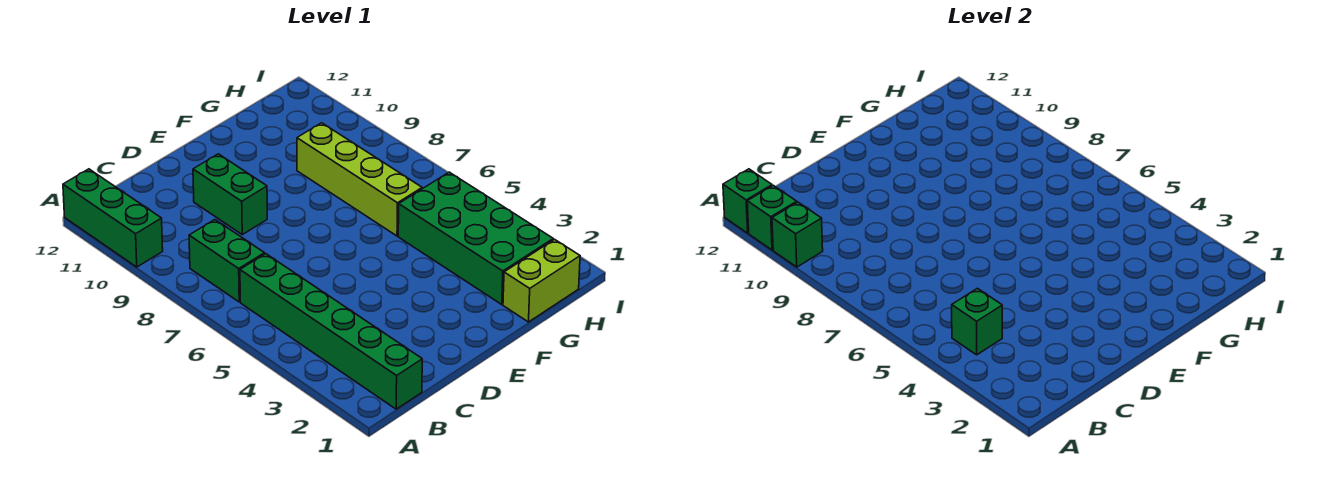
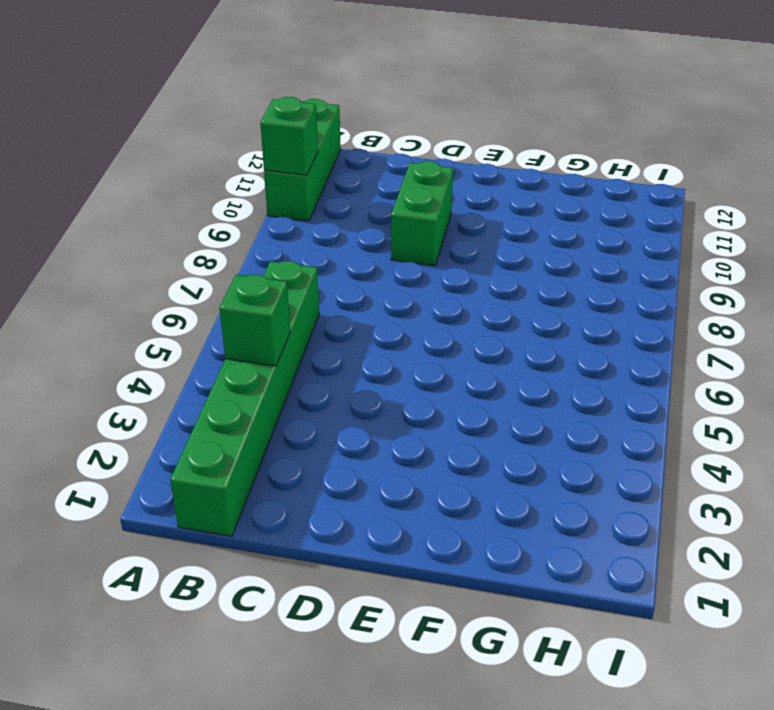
none -> green brick B7:B8 level 1
none -> lime brick G1:H1 level 1

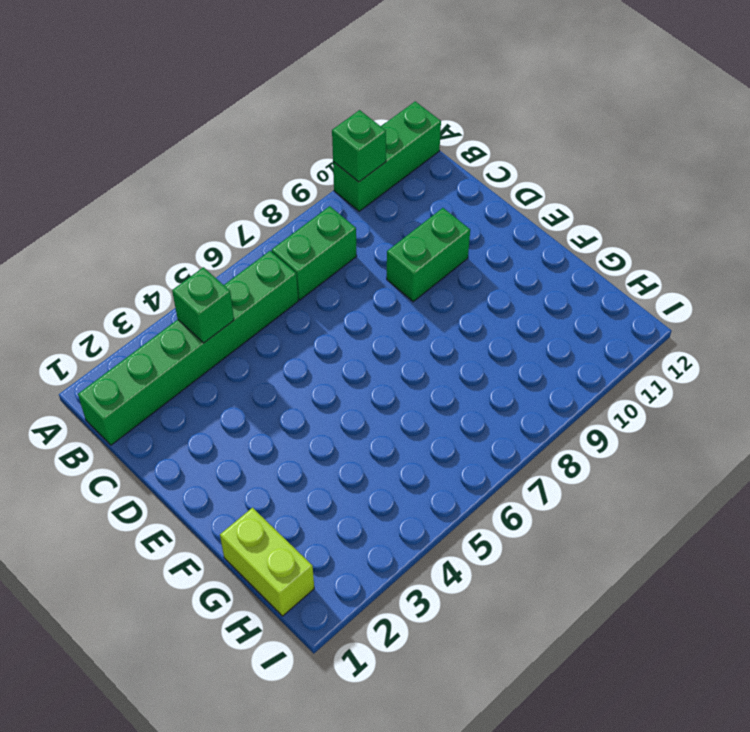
none -> green brick G2:H5 level 1
none -> lime brick G6:G9 level 1

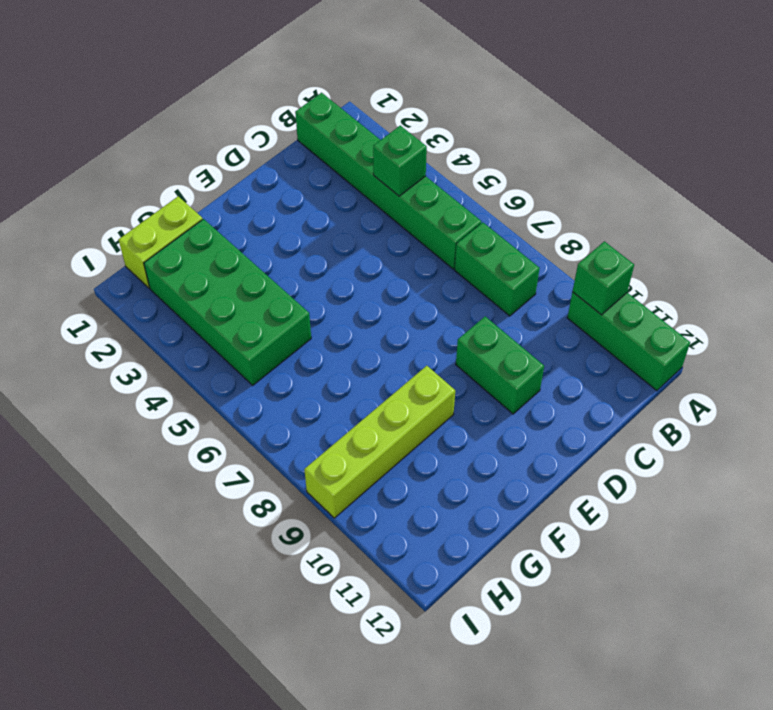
lime brick F9:I9 level 1 -> lime brick G6:G9 level 1
none -> green brick A11 level 2
none -> green brick A12 level 2

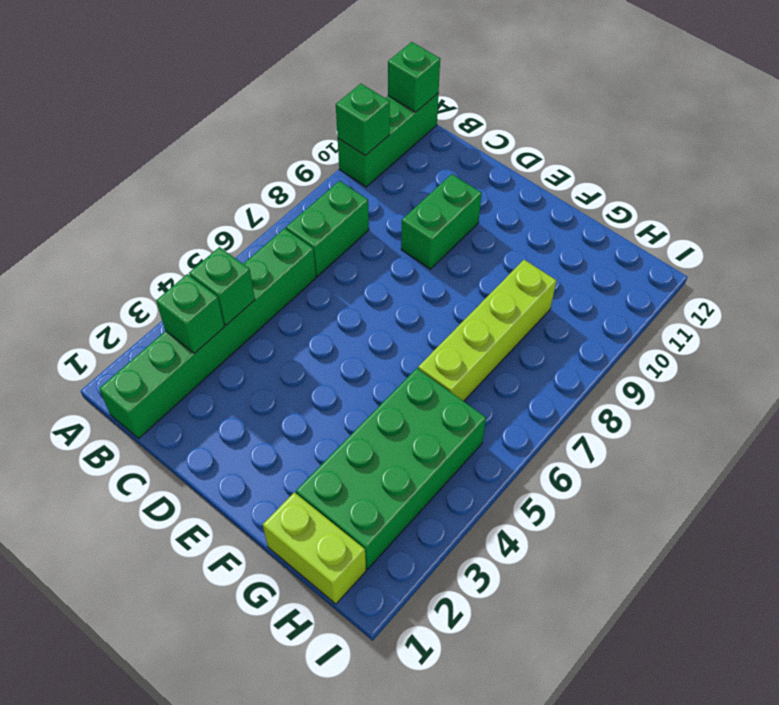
green brick B3 level 2 -> green brick A11 level 2

